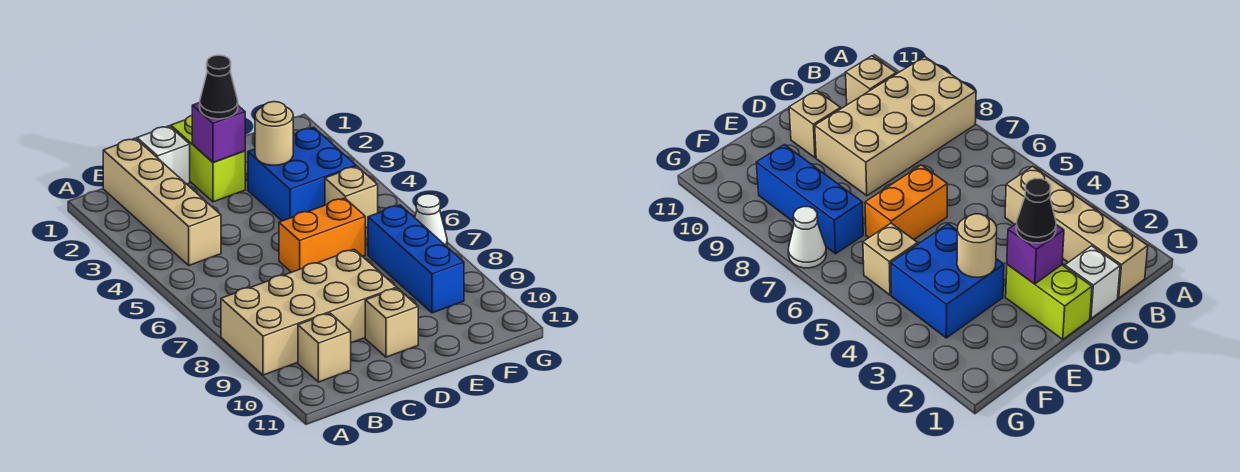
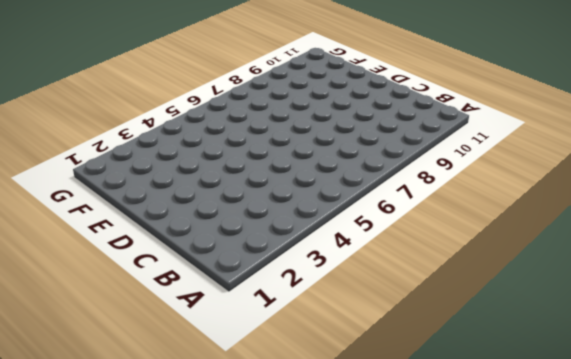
none -> tan brick A8:D9 level 1
none -> tan brick B1:B4 level 1
none -> tan brick B10 level 1

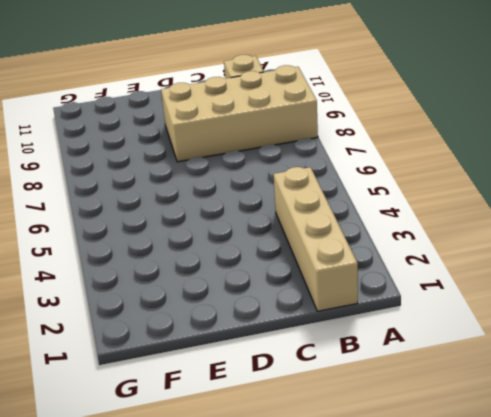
none -> white brick C1 level 1
none -> lime brick D1:D2 level 1
none -> orange brick D6:E6 level 1

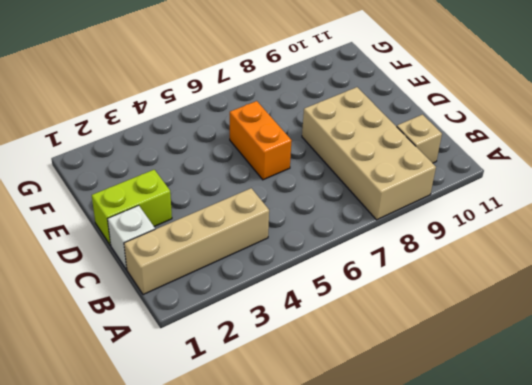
none -> tan brick D10 level 1
none -> blue brick E3:F4 level 1
none -> tan brick F5 level 1

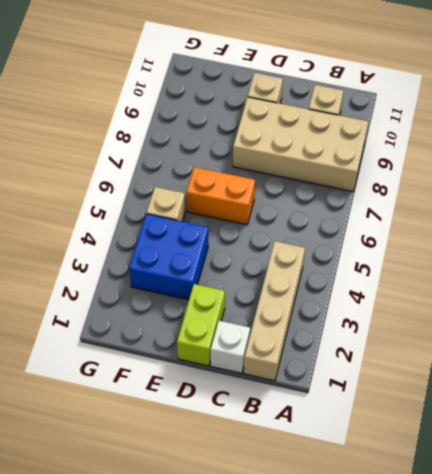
none -> blue brick F7:F9 level 1
none -> white cone G7 level 1
none -> purple brick D2 level 2

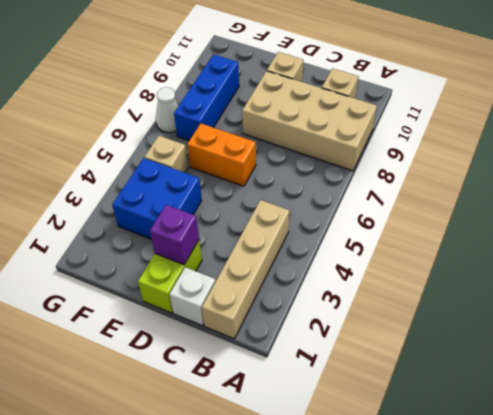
none -> tan round brick E3 level 2
none -> black cone D2 level 3

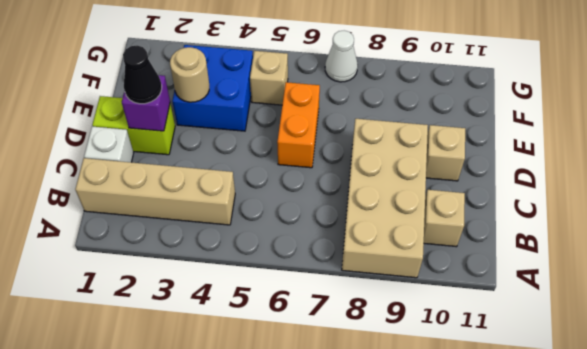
none -> blue brick F7:F9 level 1

